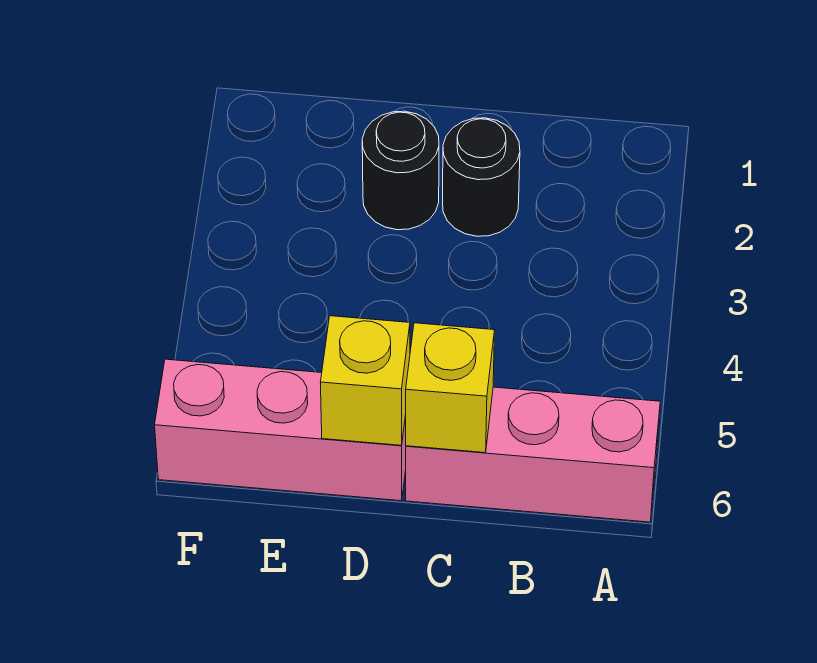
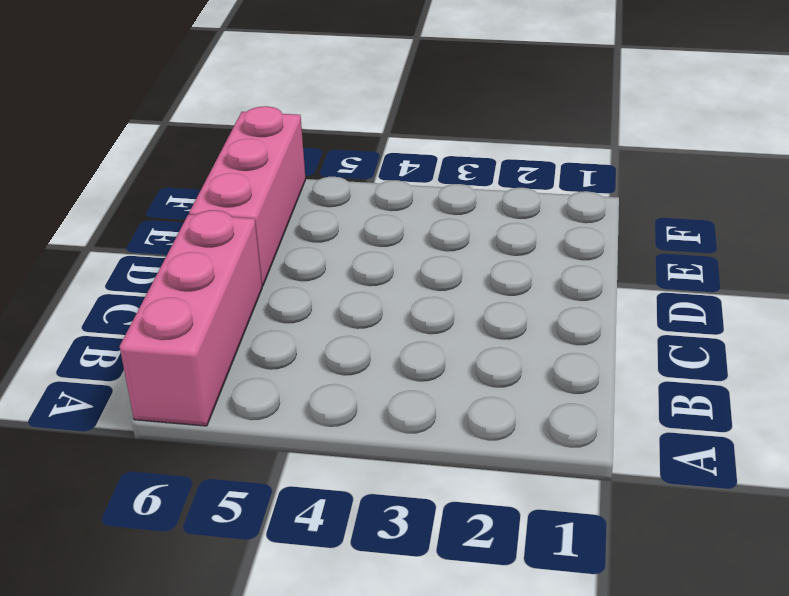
none -> black round brick C2 level 1
none -> black round brick D2 level 1

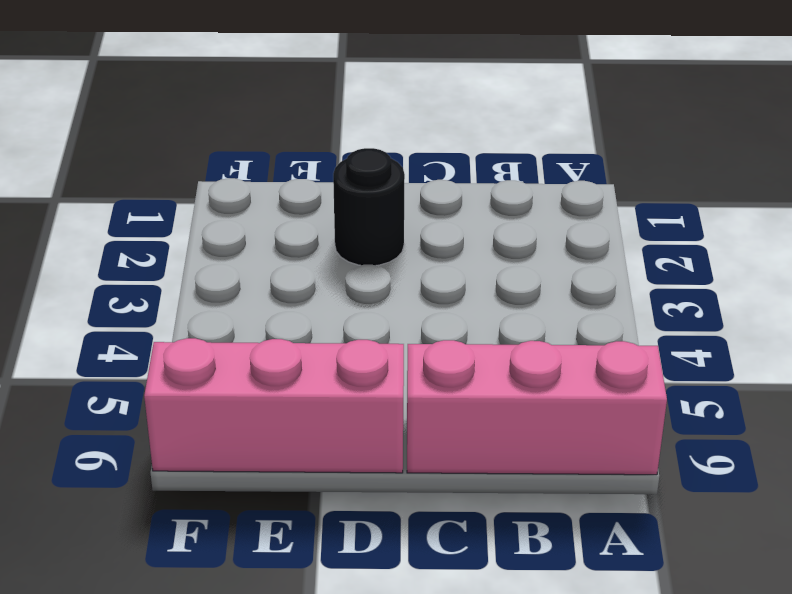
none -> black round brick C2 level 1
none -> yellow brick C6 level 2

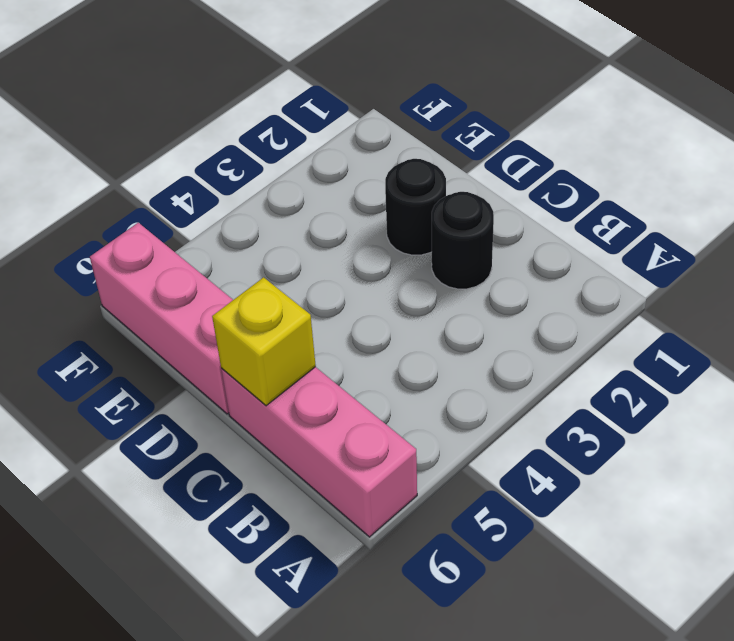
none -> yellow brick D6 level 2

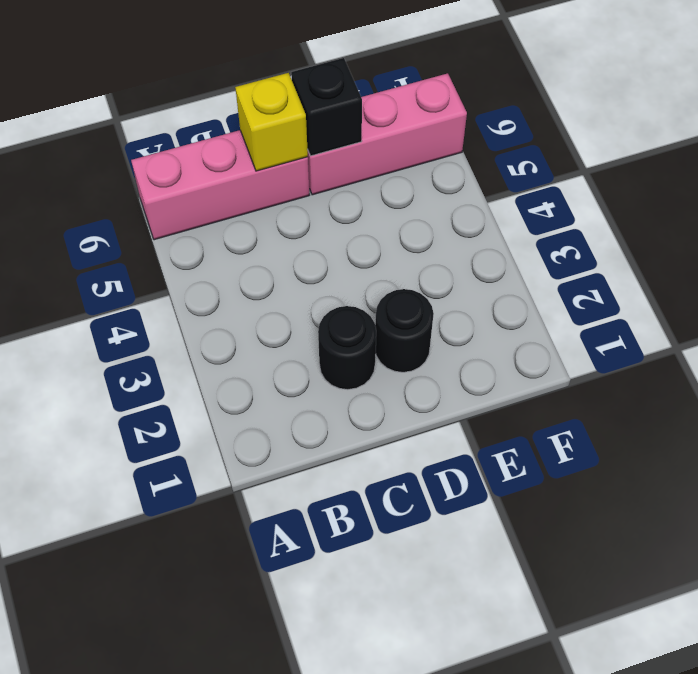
black brick D6 level 2 -> yellow brick D6 level 2

